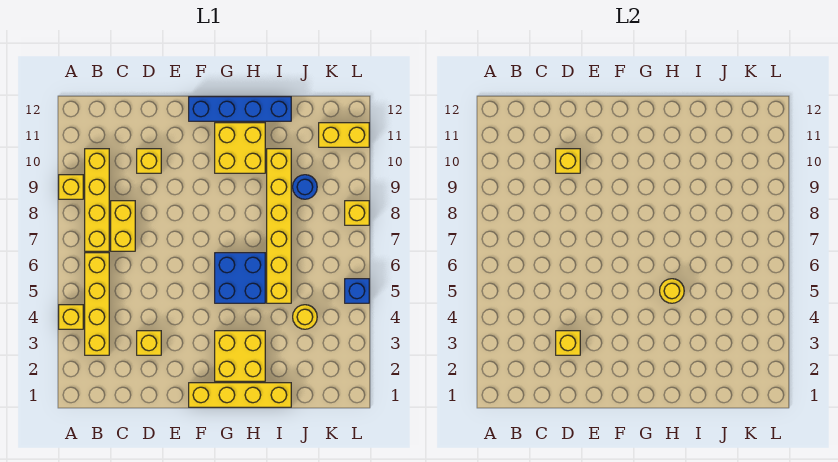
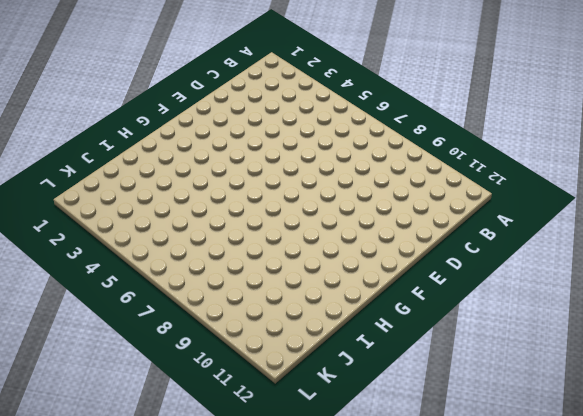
none -> yellow brick A4 level 1
none -> yellow brick A9 level 1
none -> yellow brick B3:B6 level 1

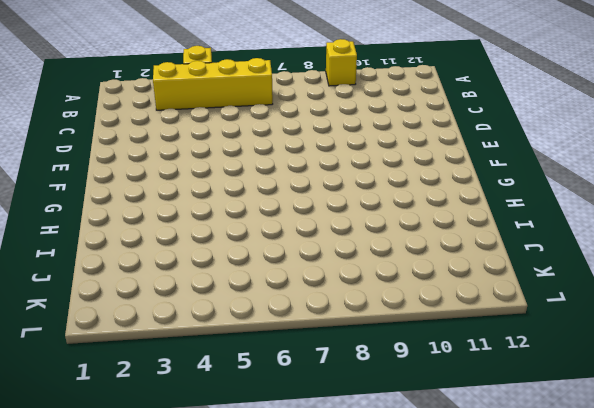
none -> yellow brick B7:B10 level 1
none -> yellow brick C7:C8 level 1
none -> yellow brick D3 level 1

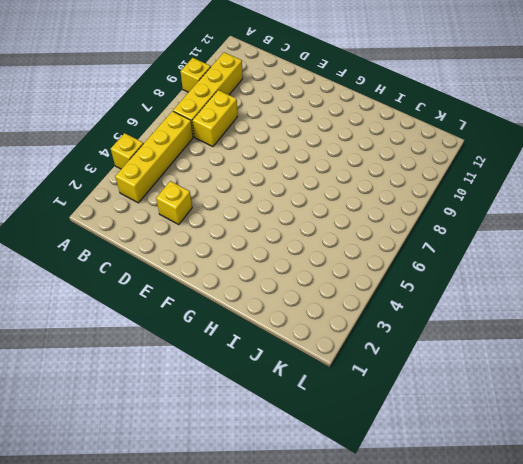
none -> yellow brick D10 level 1
none -> yellow brick F1:I1 level 1
none -> blue brick F12:I12 level 1

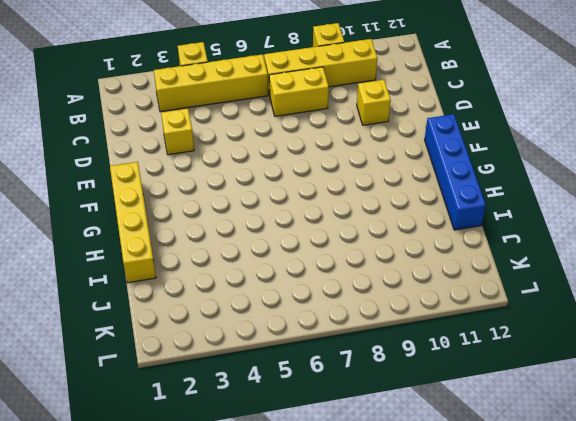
none -> yellow brick G2:H3 level 1
none -> blue brick G5:H6 level 1
none -> yellow brick G10:H11 level 1

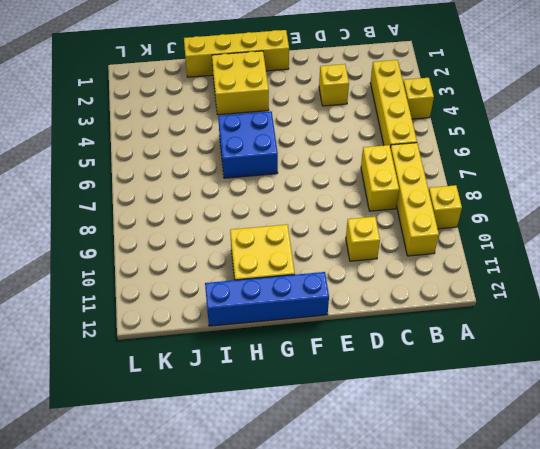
none -> yellow brick I5:I10 level 1
none -> yellow round brick J4 level 1
none -> blue round brick J9 level 1

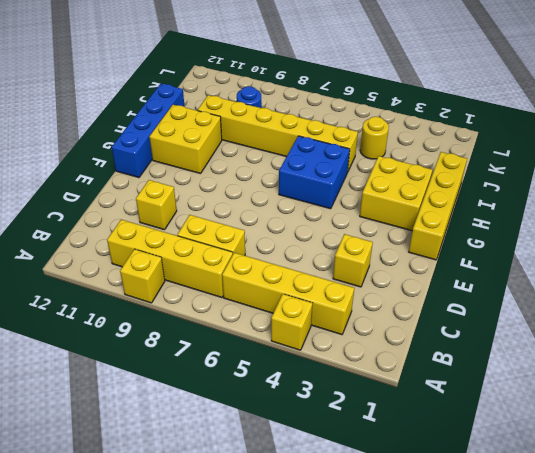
none -> yellow brick K11:L11 level 1
none -> blue brick L5 level 1
none -> yellow brick L8 level 1

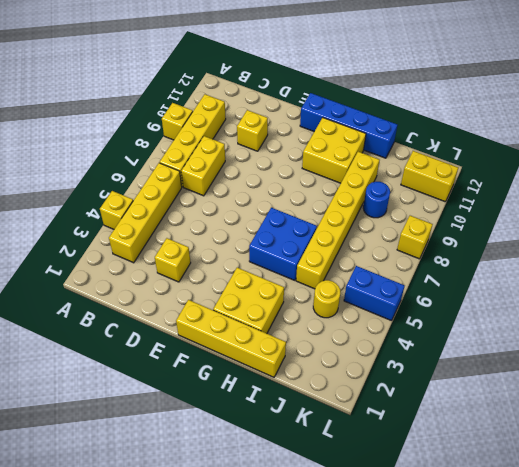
blue brick K5:L5 level 1 -> blue brick L5 level 1
none -> yellow brick D3 level 2
none -> yellow brick D10 level 2
none -> yellow round brick H5 level 2

